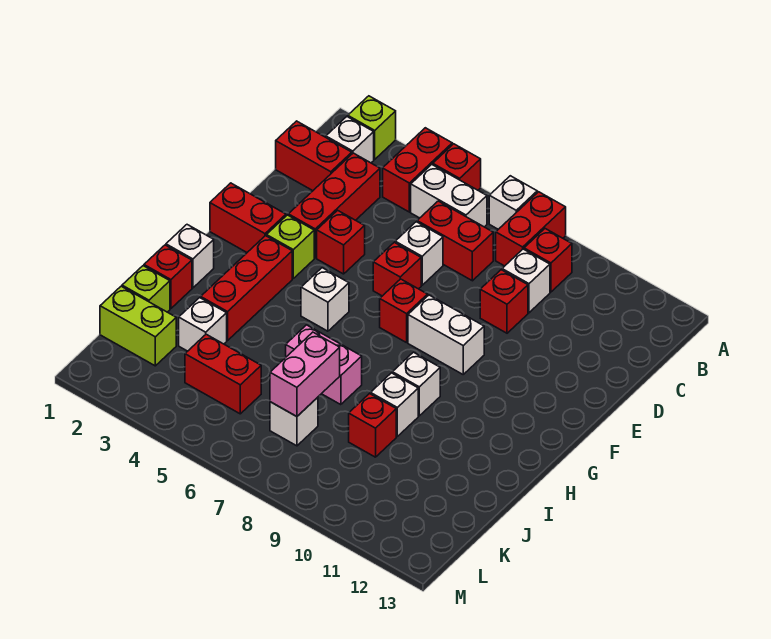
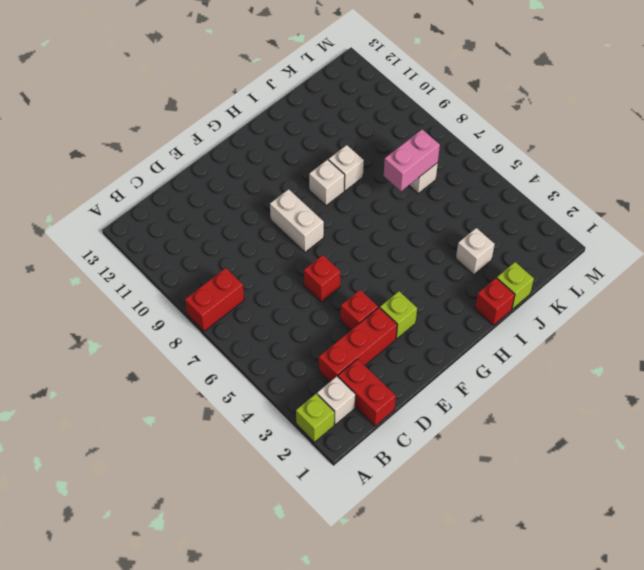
none -> red brick A4:B4 level 1
none -> red brick A5 level 1
none -> white brick A7 level 1
none -> white brick B5:B6 level 1

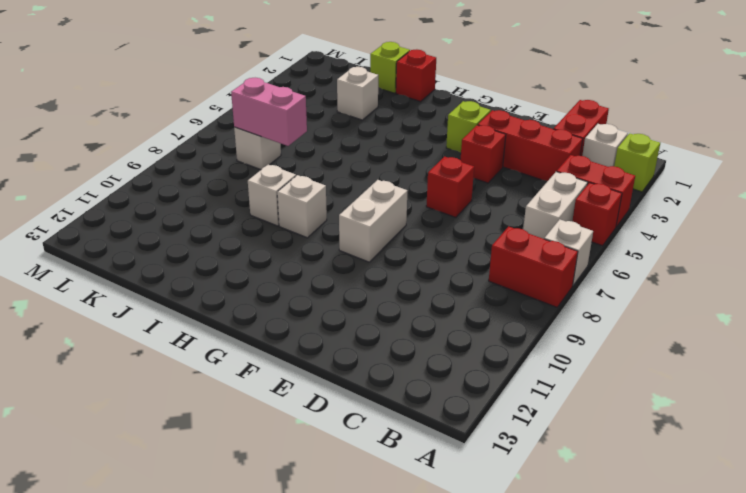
none -> red brick B9 level 1
none -> red brick C6:C7 level 1
none -> white brick C9 level 1
none -> white brick D6 level 1

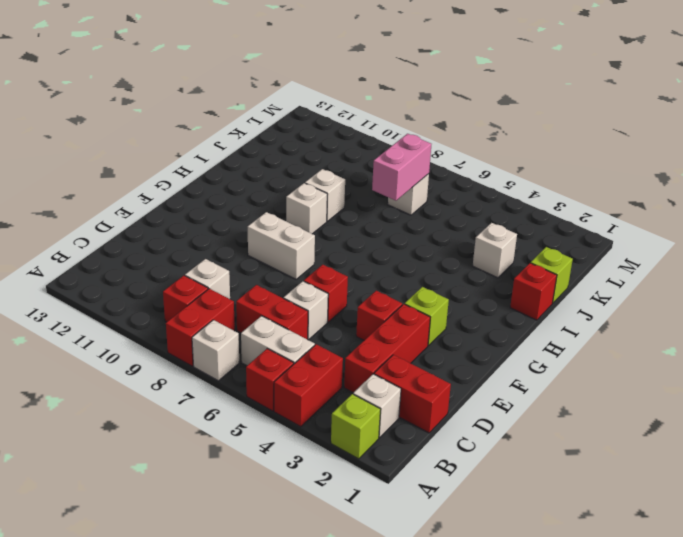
none -> red brick D9 level 1
none -> red brick F1:F2 level 1
none -> red brick F7 level 1
none -> red brick G3:I3 level 1

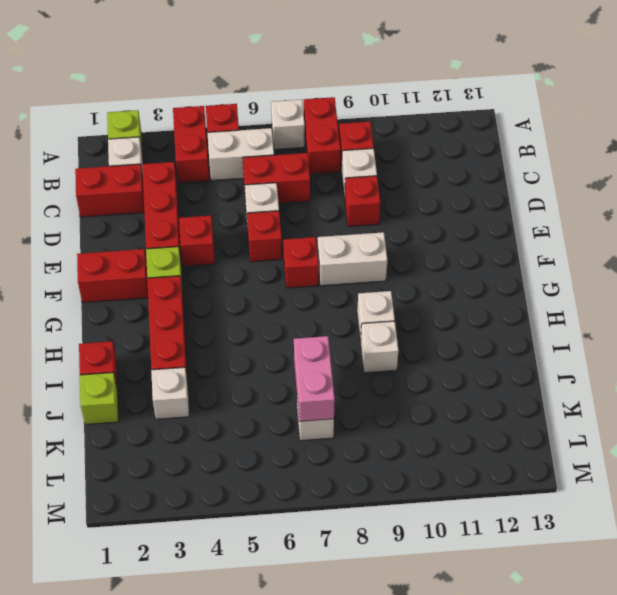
none -> white brick G5 level 1
none -> white brick H1 level 1
none -> pink brick I6:I7 level 1
none -> red brick J9 level 1

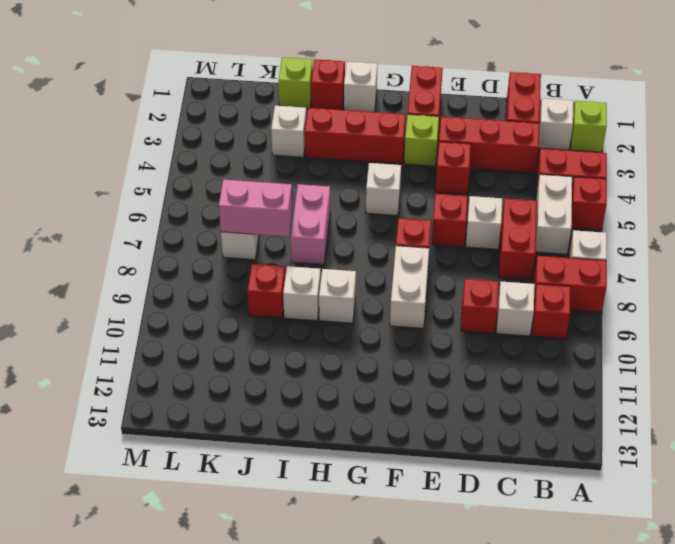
none -> lime brick K1:K2 level 1
none -> red brick K4:K5 level 1

